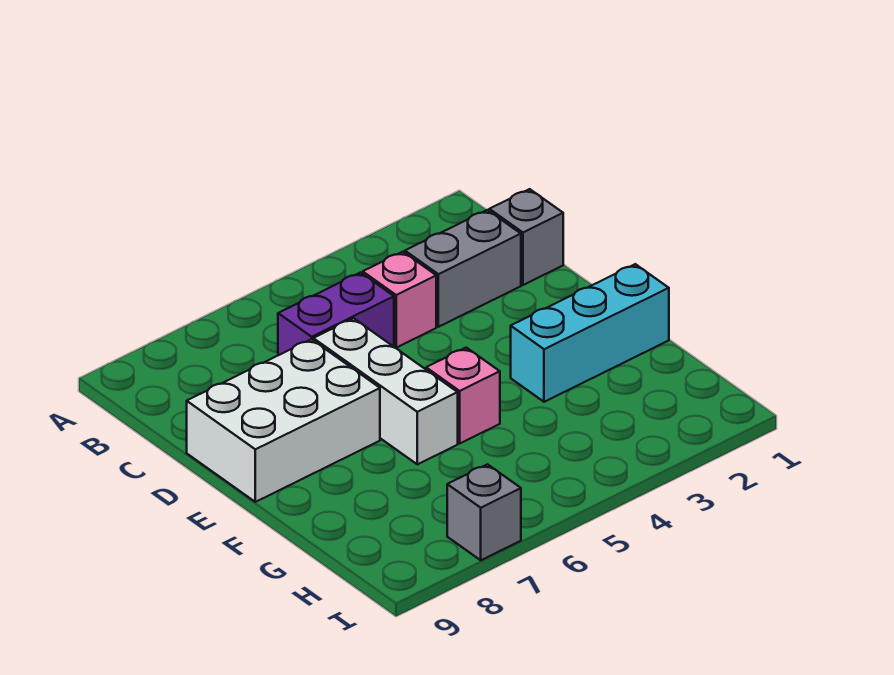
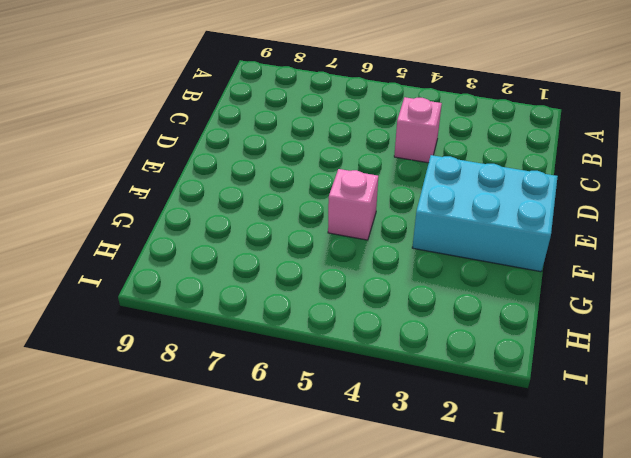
cyan brick E1:F3 level 1 -> cyan brick F1:F3 level 1
none -> grey brick C1 level 1
none -> grey brick C2:C3 level 1

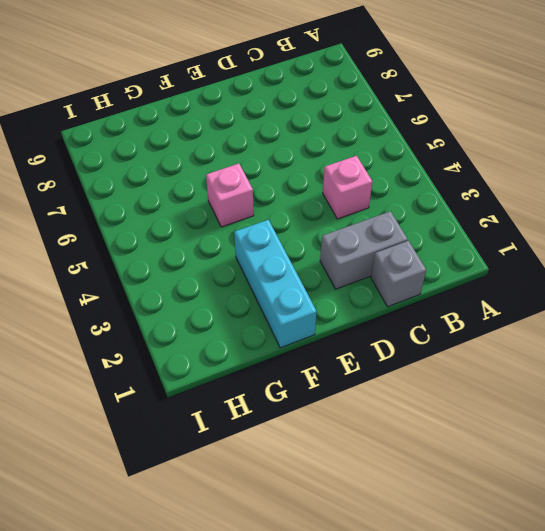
grey brick C2:D2 level 1 -> grey brick C2:C3 level 1
none -> purple brick C5:C6 level 1
none -> white brick D6:F6 level 1

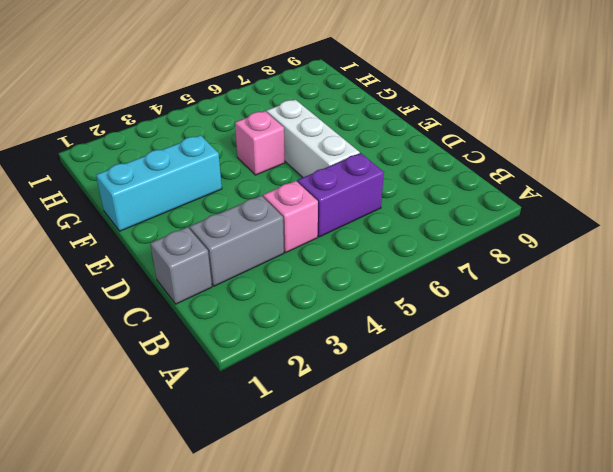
none -> white brick D7:E9 level 1
none -> grey brick I7 level 1

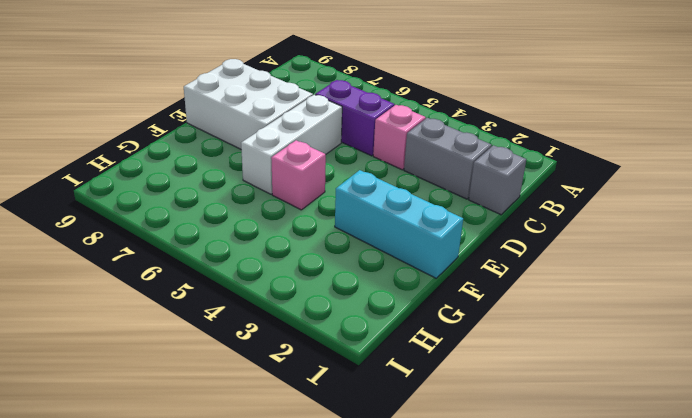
none -> grey brick I7 level 1

